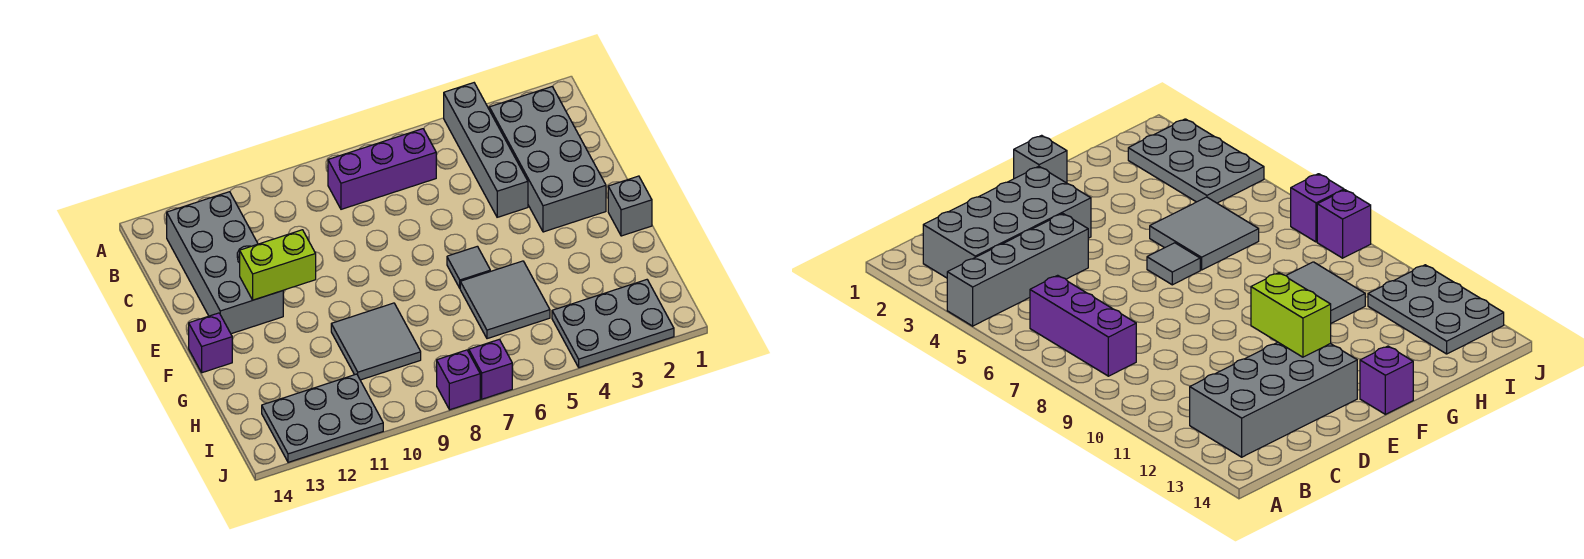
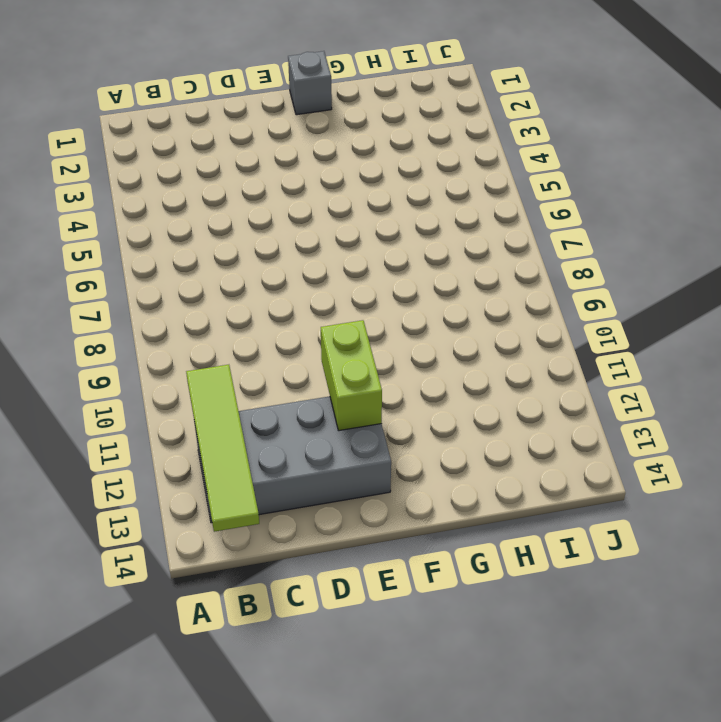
lime tile B11:B14 level 2 -> none
none -> grey brick A4:D4 level 1
none -> grey brick B2:E3 level 1
none -> purple brick B6:B8 level 1

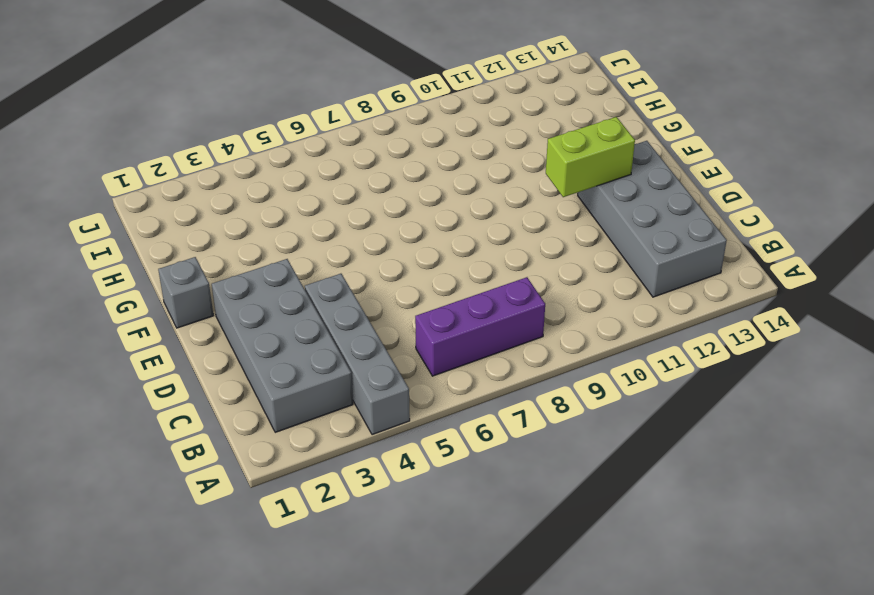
none -> grey tile F6 level 1
none -> purple brick F14 level 1
none -> grey tile G5:H6 level 1

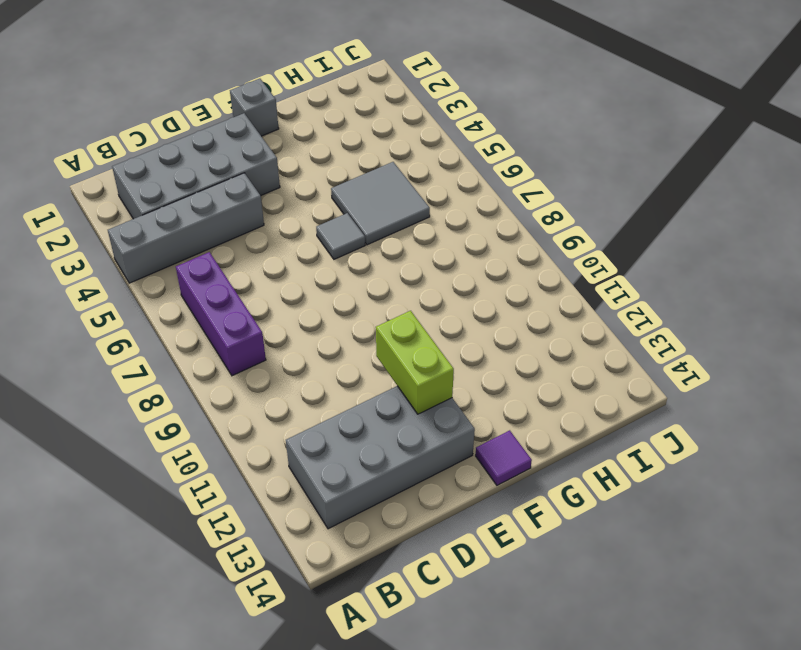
purple tile F14 level 1 -> purple brick F14 level 1
none -> grey tile G9:H10 level 1
none -> grey plate I2:J4 level 1
none -> grey plate I11:J13 level 1

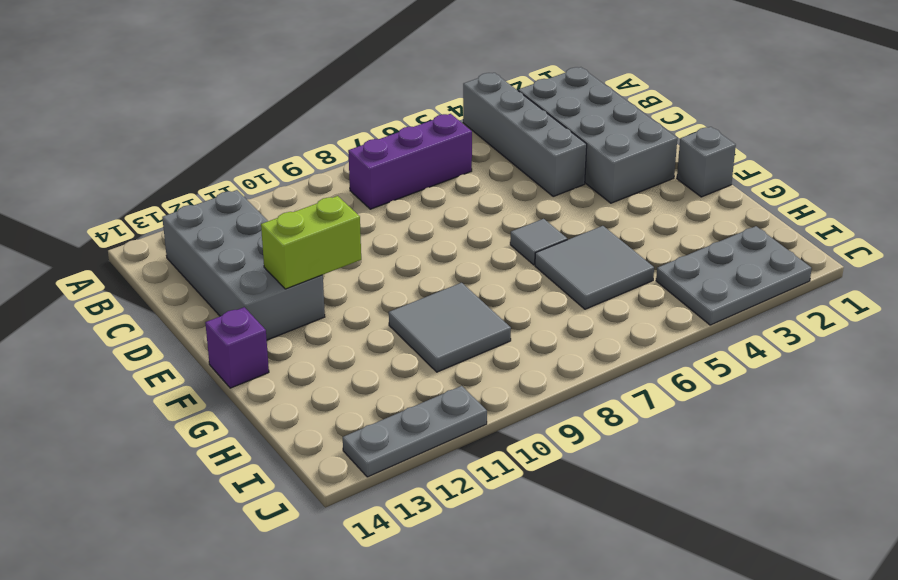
grey plate J11:J13 level 1 -> grey plate I11:J13 level 1
none -> purple brick J7 level 1
none -> purple brick J8 level 1

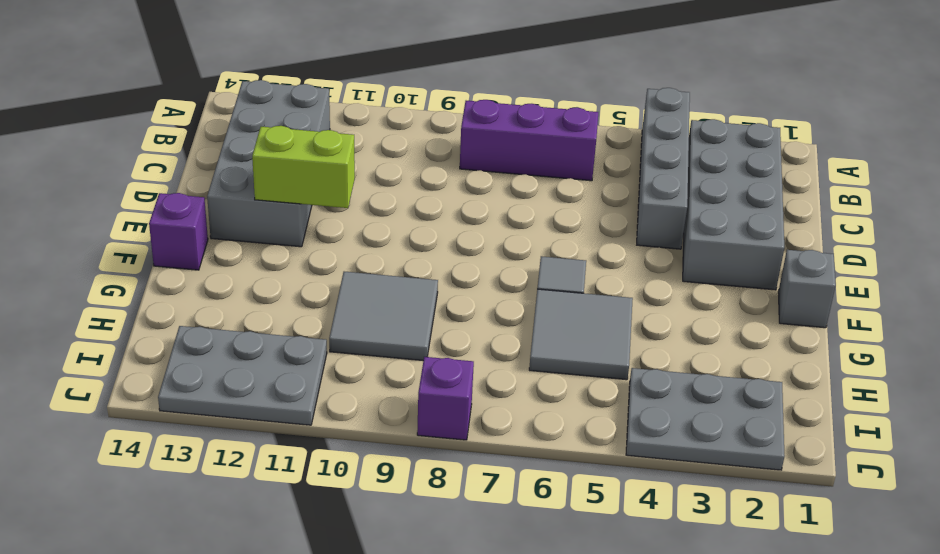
none -> purple brick J7 level 1

